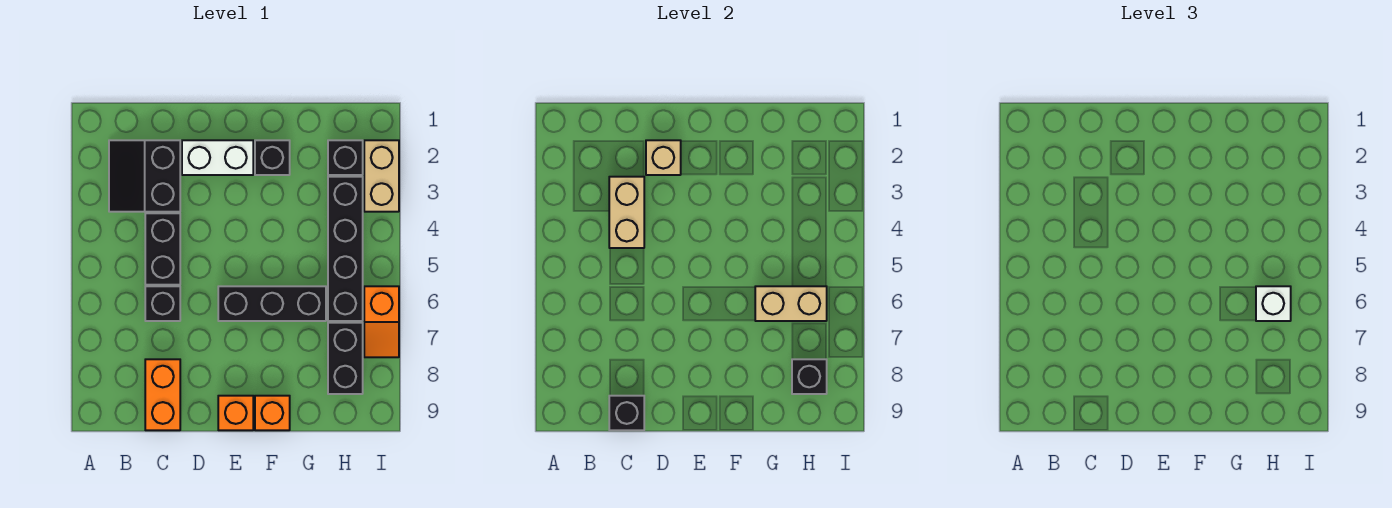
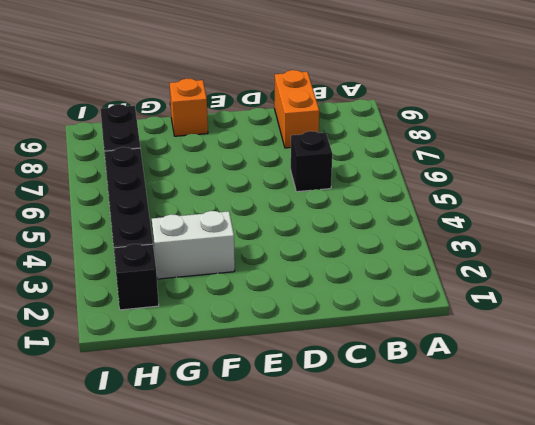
white brick F3:G3 level 1 -> white brick D2:E2 level 1
none -> black slope B2:C3 level 1 top C
none -> black brick C4:C5 level 1
none -> black brick E6:G6 level 1

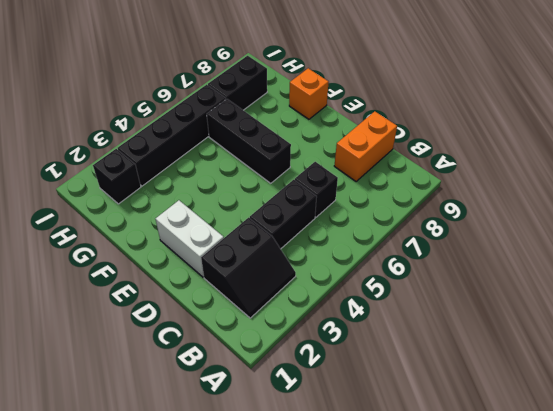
none -> orange brick E9 level 1
none -> black brick F2 level 1
none -> tan brick I2:I3 level 1

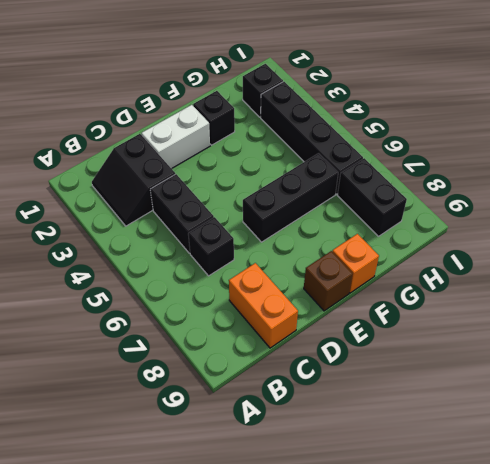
brown brick E9 level 1 -> orange brick E9 level 1
none -> tan brick I2:I3 level 1
none -> orange slope I6:I7 level 1 top 6
none -> tan brick C3:C4 level 2

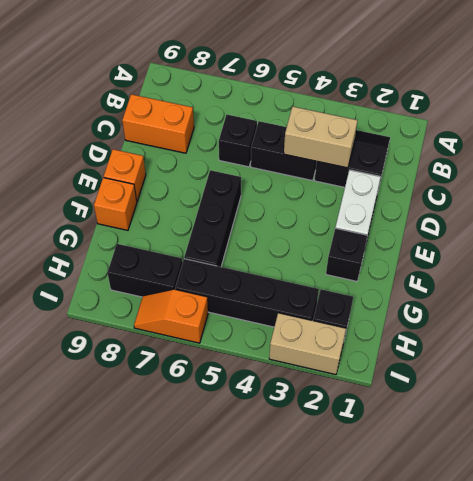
none -> black brick C9 level 2
none -> tan brick D2 level 2
none -> tan brick G6:H6 level 2

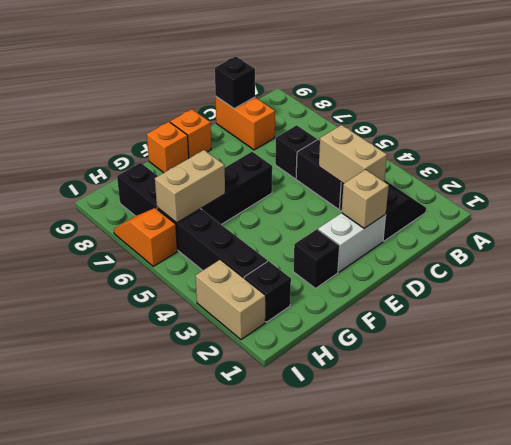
none -> black brick H8 level 2
none -> white brick H6 level 3

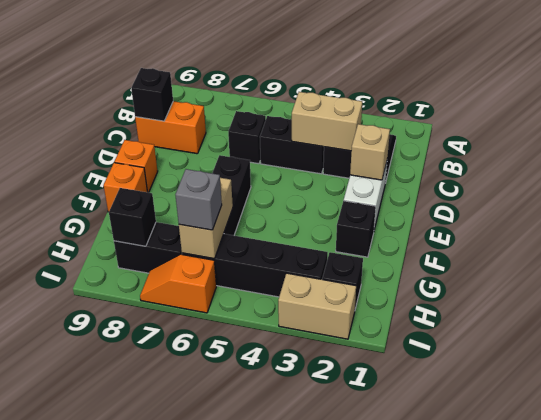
grey brick H6 level 3 -> white brick H6 level 3

